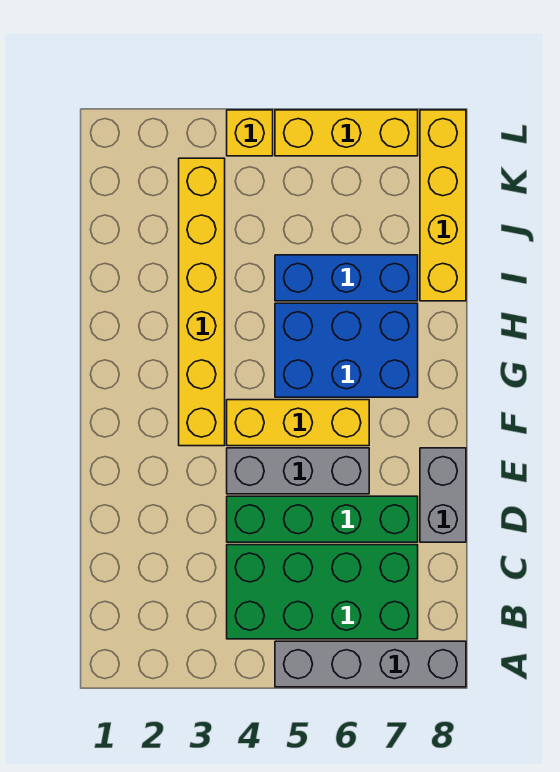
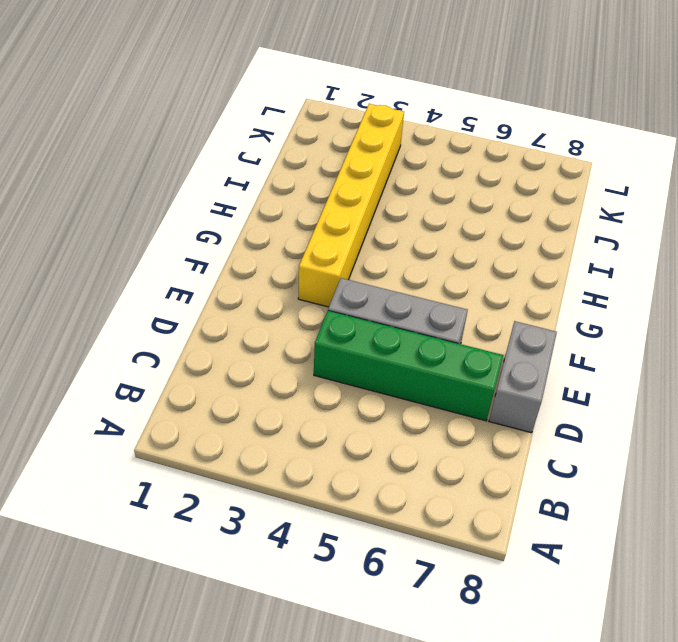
none -> grey brick A5:A8 level 1
none -> green brick B4:C7 level 1
none -> yellow brick F4:F6 level 1

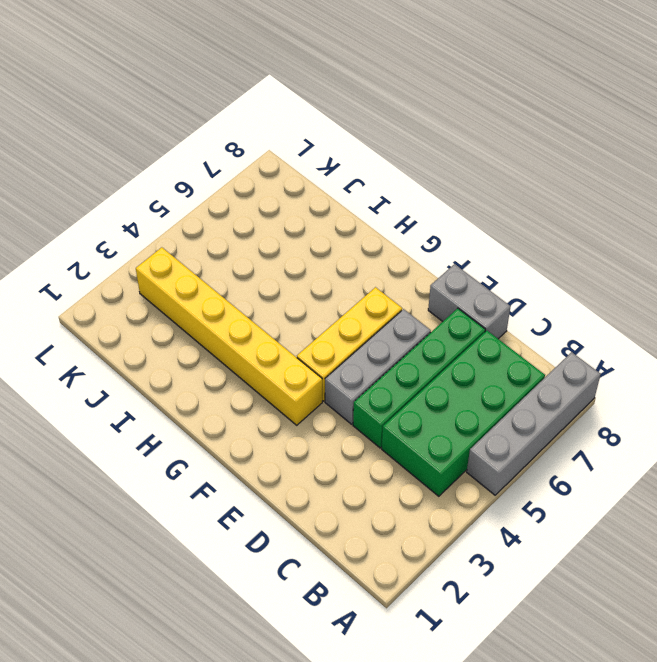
none -> blue brick G5:H7 level 1
none -> blue brick I5:I7 level 1
none -> yellow brick I8:L8 level 1

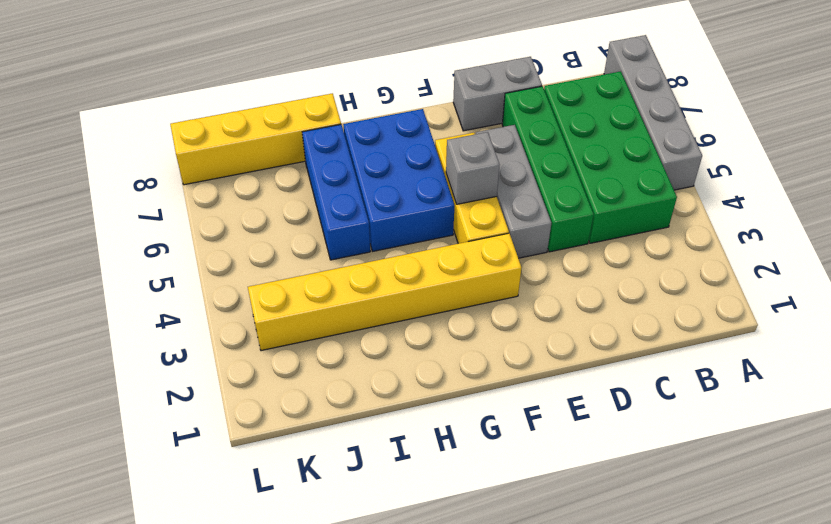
grey brick F5 level 2 -> none
none -> yellow brick L4 level 1
none -> yellow brick L5:L7 level 1

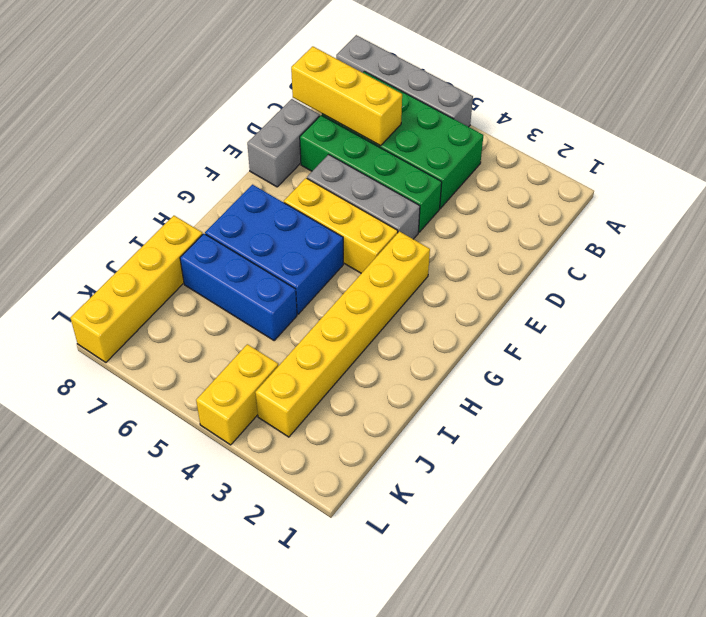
yellow brick C6:C8 level 2 -> yellow brick L5:L7 level 1
yellow brick K4:L4 level 1 -> yellow brick L4 level 1

